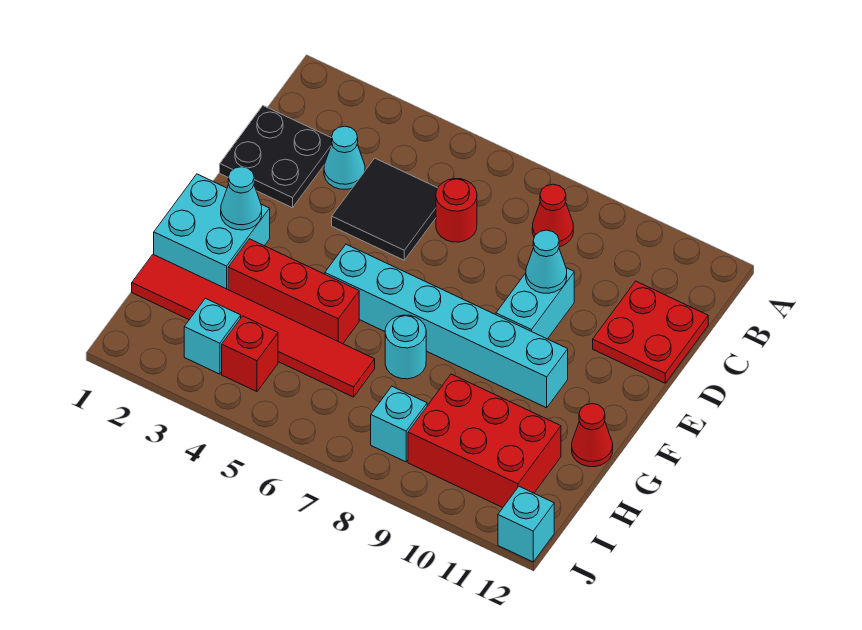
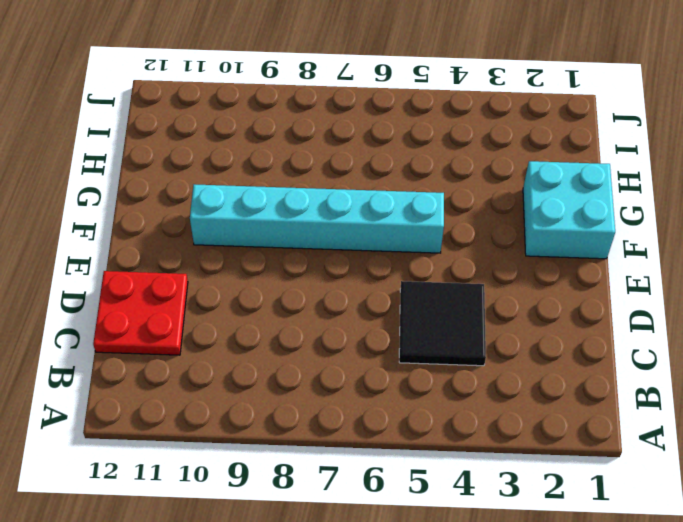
none -> red cone B8 level 1
none -> black plate C1:D2 level 1
none -> cyan cone C3 level 1

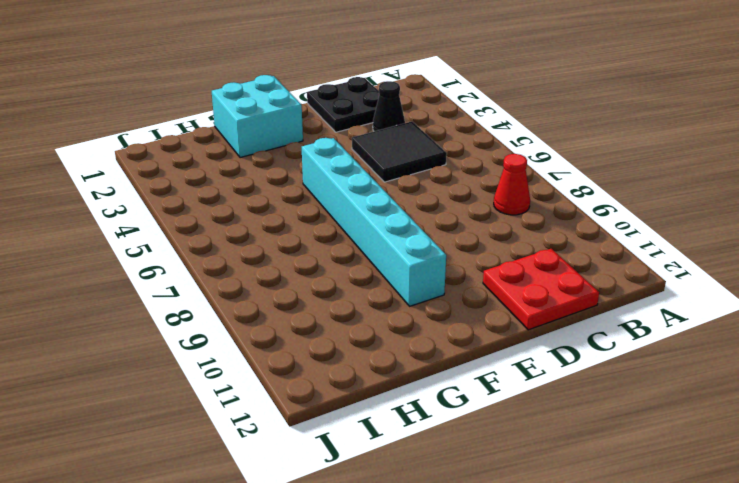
black cone C3 level 1 -> cyan cone C3 level 1
none -> red round brick C6 level 1
none -> cyan brick D9:E9 level 1
none -> red brick G3:G5 level 1

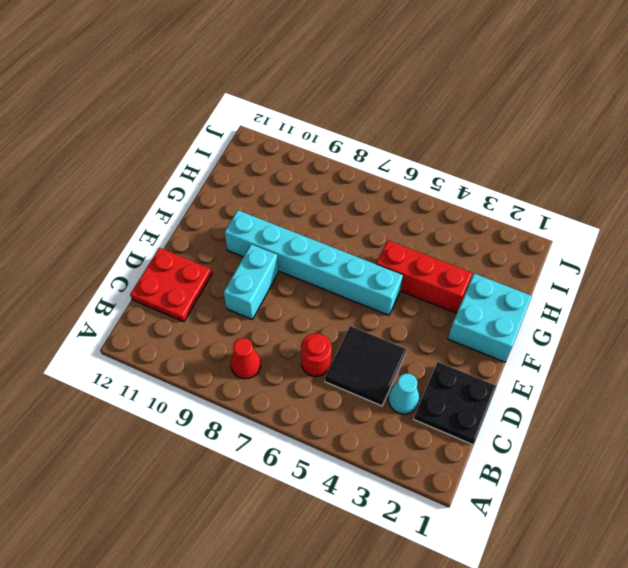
none -> cyan round brick G7 level 1
none -> red cone G12 level 1
none -> red tile H1:H6 level 1

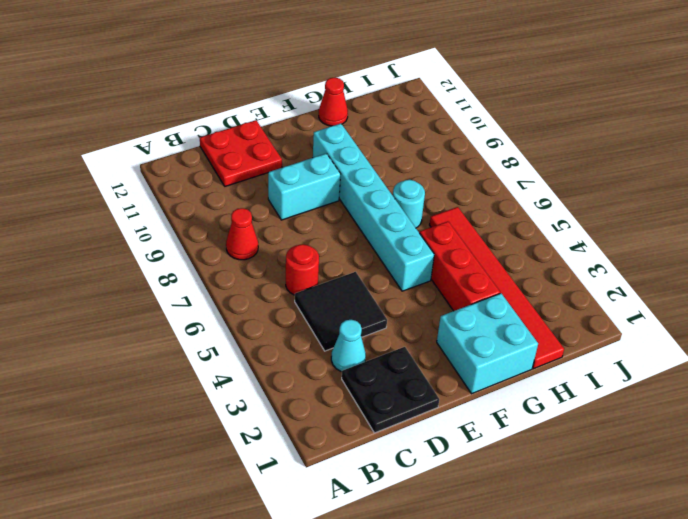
none -> red brick H9:I11 level 1
none -> cyan brick I3 level 1
none -> red brick I4 level 1

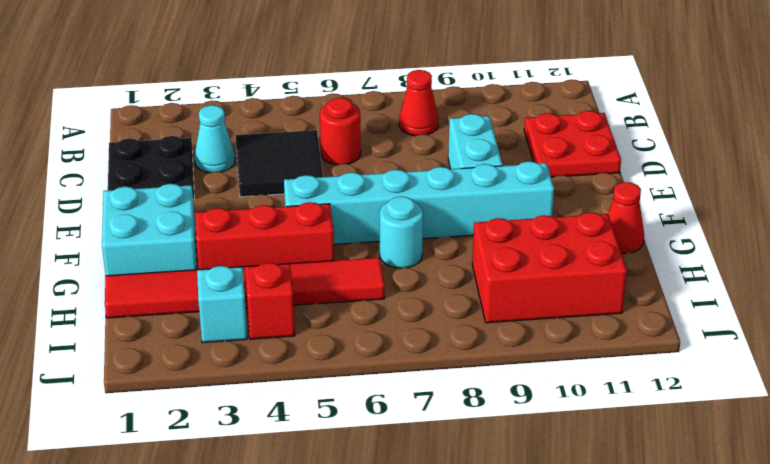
none -> cyan brick I8 level 1
none -> cyan brick J12 level 1
none -> cyan cone D9 level 2

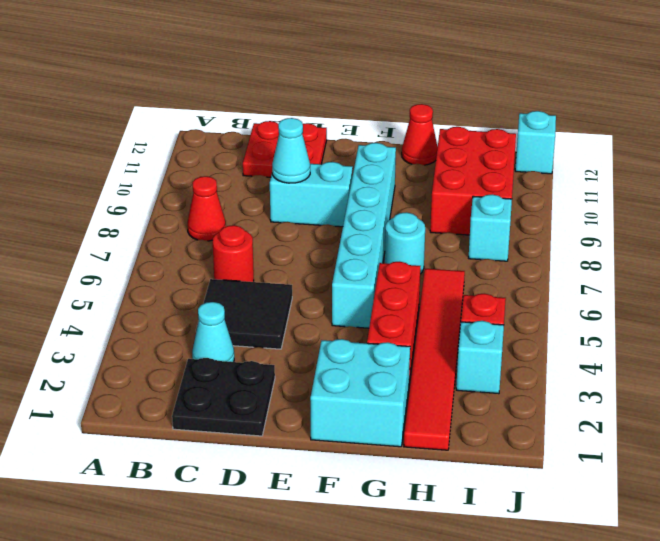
none -> cyan cone F2 level 2

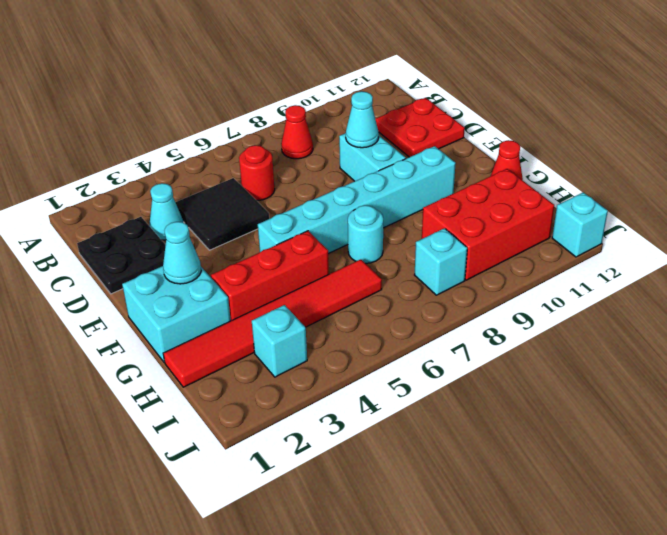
none -> red brick I4 level 1

